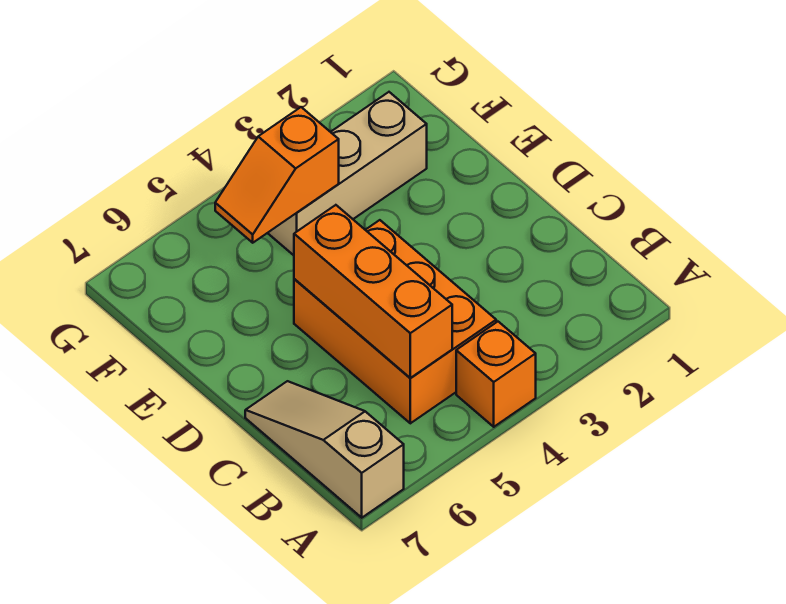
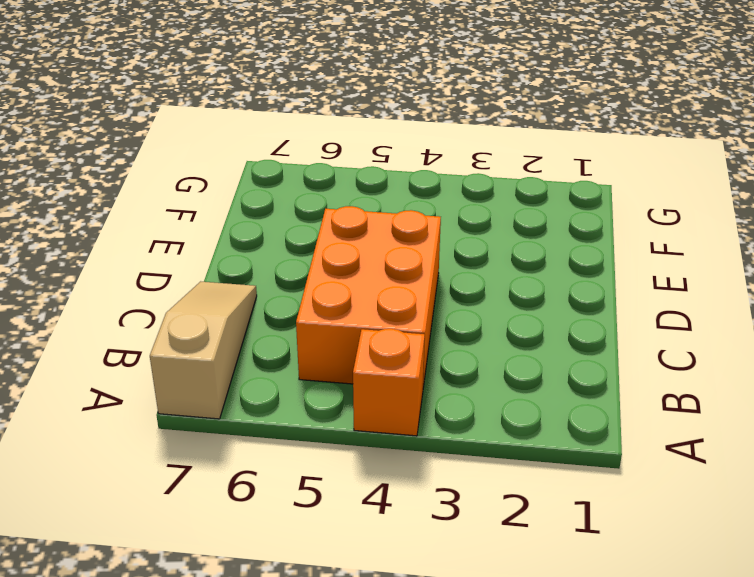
none -> tan brick F2:F4 level 1
none -> orange brick B5:D5 level 2

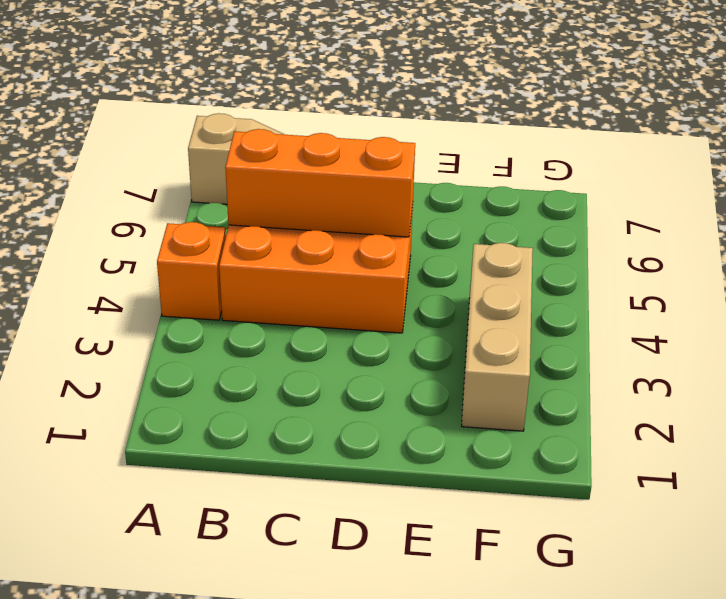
none -> orange slope F4:F5 level 2 top 4

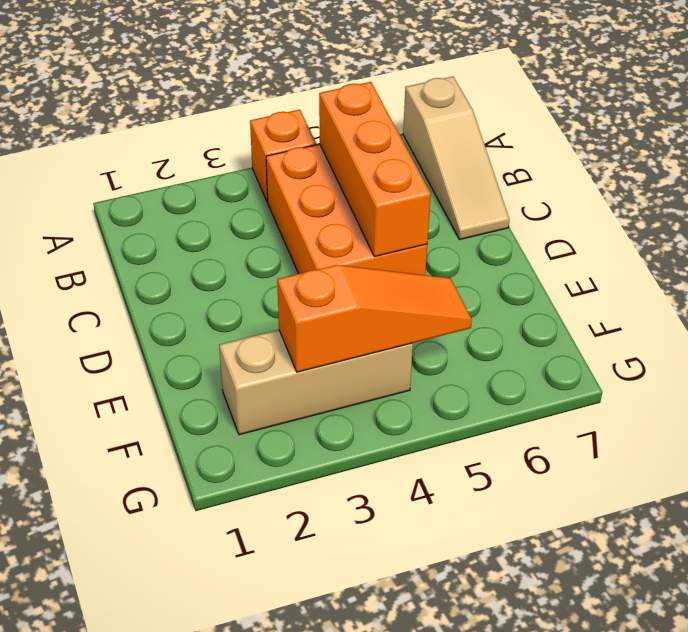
orange slope F3:F5 level 2 top 3 -> orange slope F4:F5 level 2 top 4

